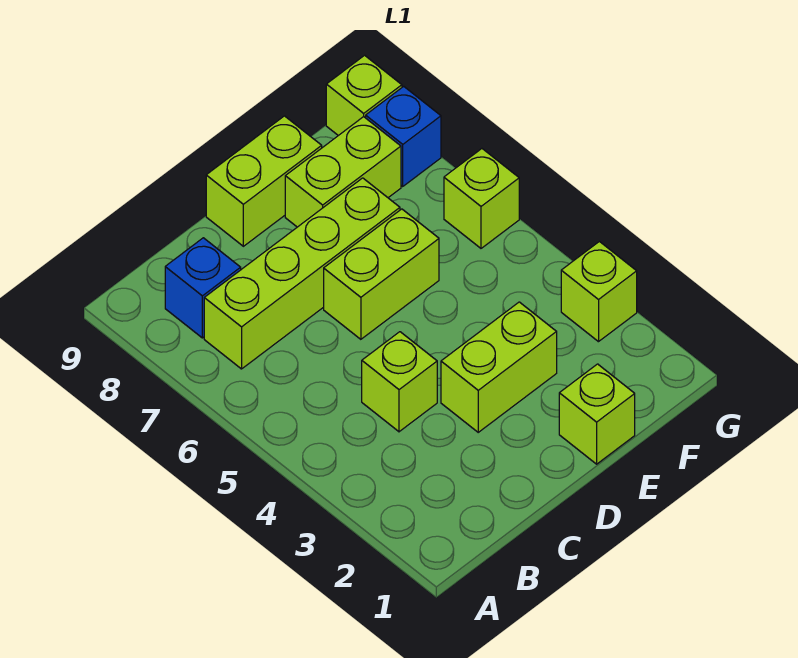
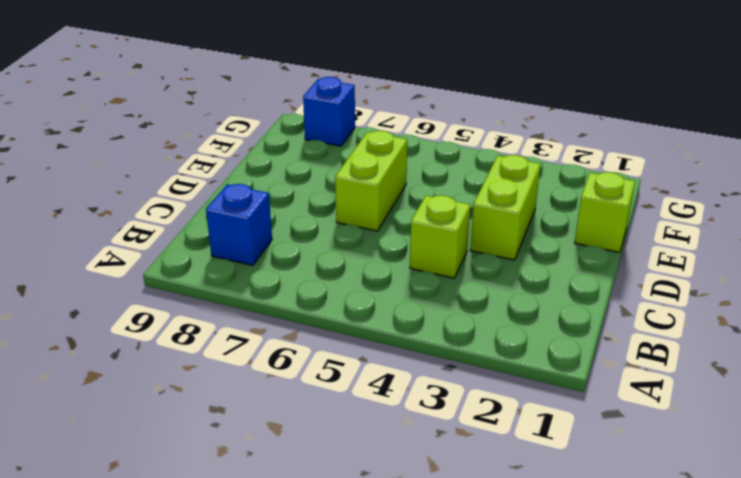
none -> lime brick B7:E7 level 1
none -> lime brick D9:E9 level 1
none -> lime brick E8:F8 level 1

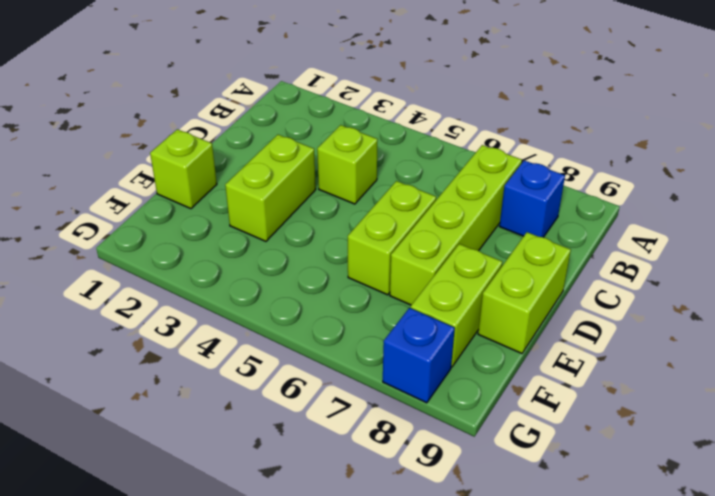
none -> lime brick G3 level 1
none -> lime brick G6 level 1
none -> lime brick G9 level 1

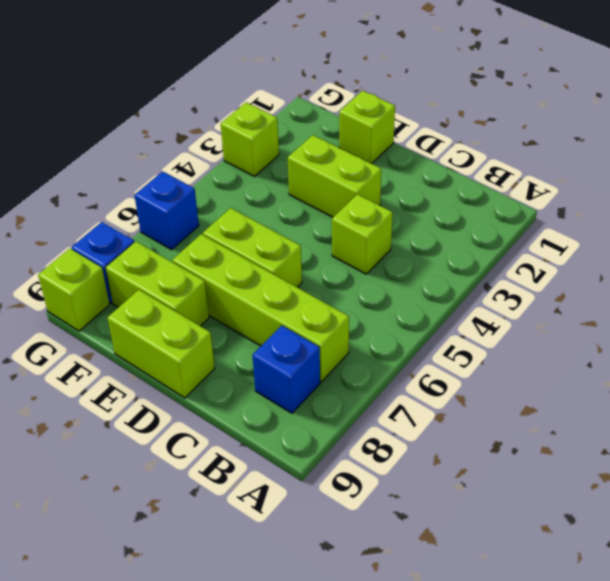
blue brick G6 level 1 -> lime brick G6 level 1

